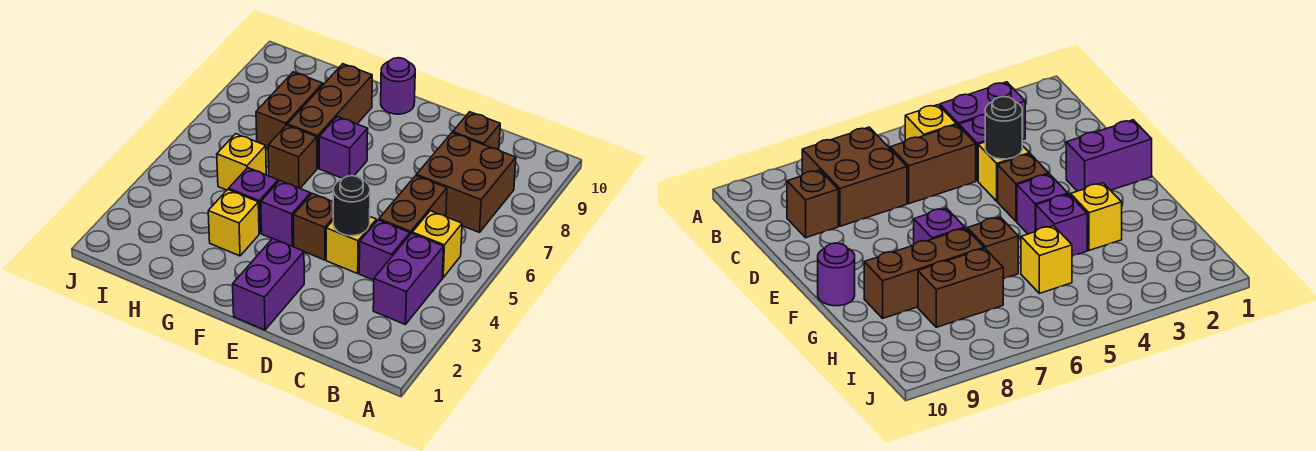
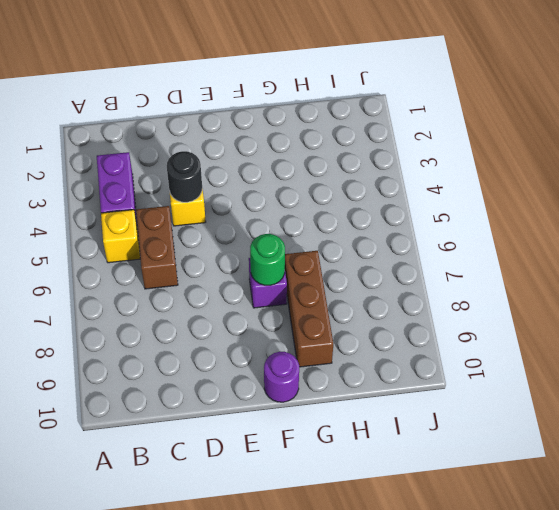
green round brick F7 level 2 -> none
none -> brown brick B7:C8 level 1
none -> purple brick C4 level 1
none -> brown brick C9 level 1

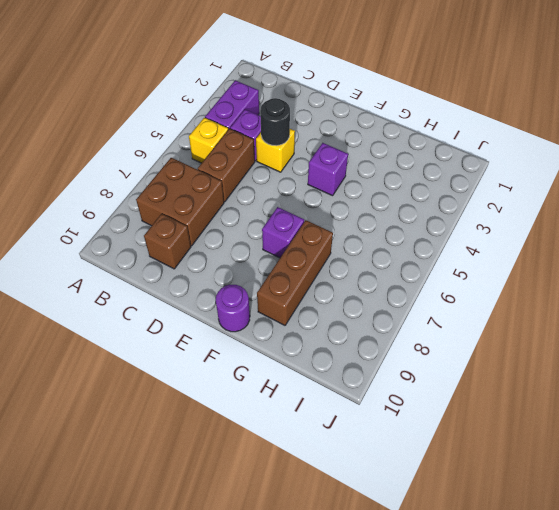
none -> purple brick E1:E2 level 1
none -> brown brick E4 level 1
none -> yellow brick G3 level 1

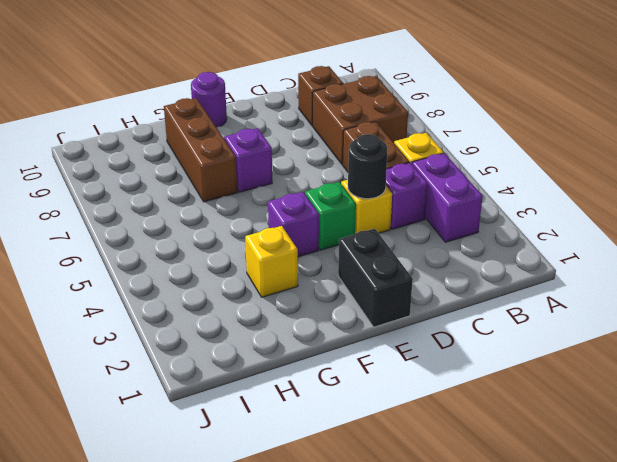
black brick E1:E2 level 1 -> purple brick E1:E2 level 1
green brick E4 level 1 -> brown brick E4 level 1
none -> purple brick G4 level 1
none -> brown brick G6 level 1
none -> yellow brick H5 level 1

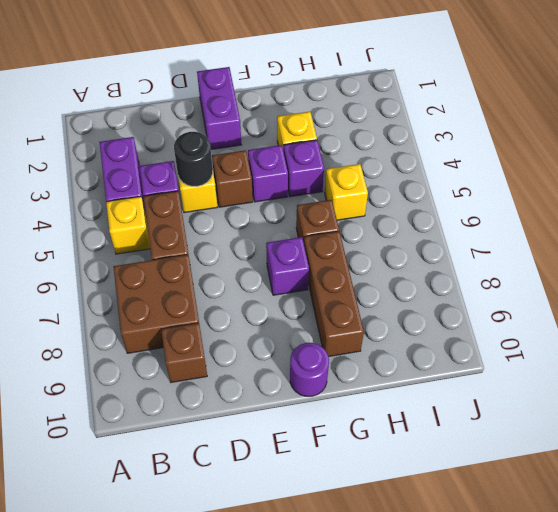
none -> brown brick H7:H8 level 1

